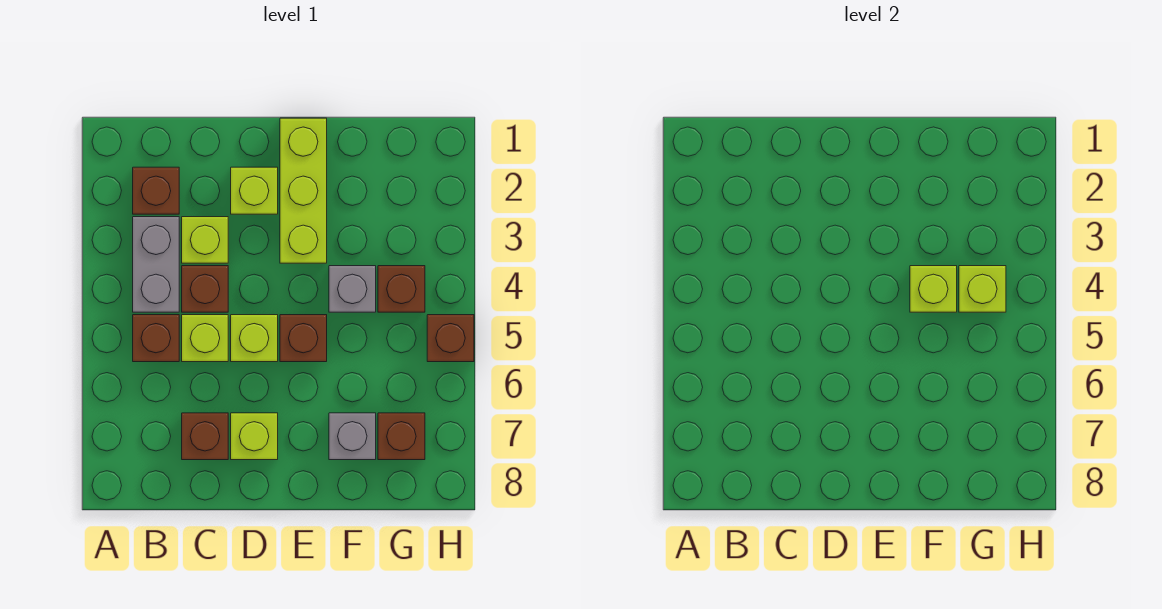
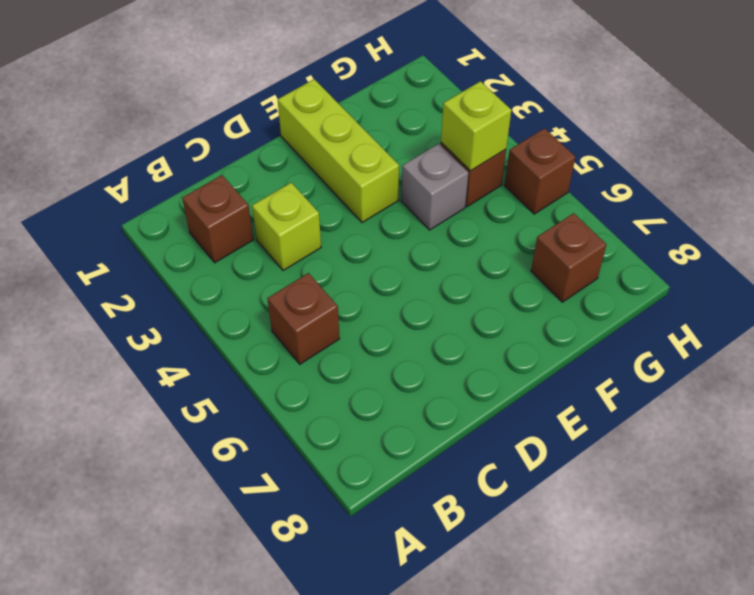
none -> grey brick B3:B4 level 1
none -> brown brick C4 level 1
none -> lime brick C5 level 1

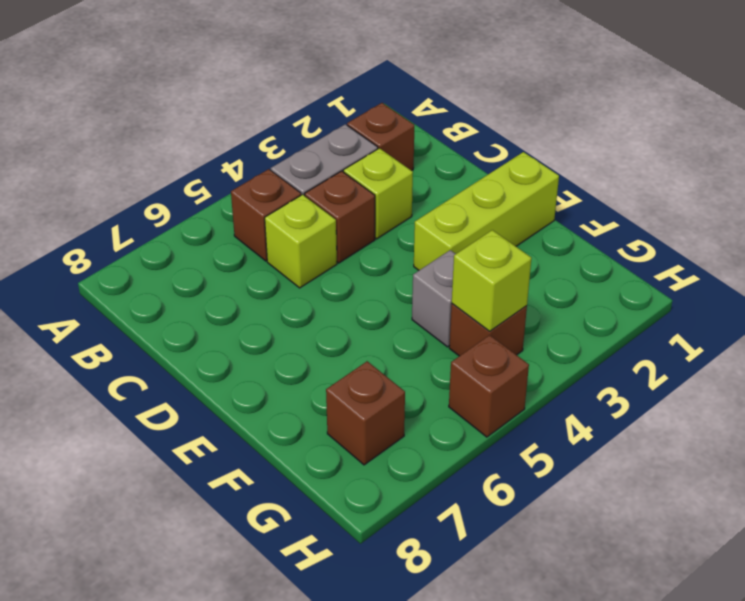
none -> brown brick C7 level 1
none -> lime brick D2 level 1
none -> lime brick D5 level 1

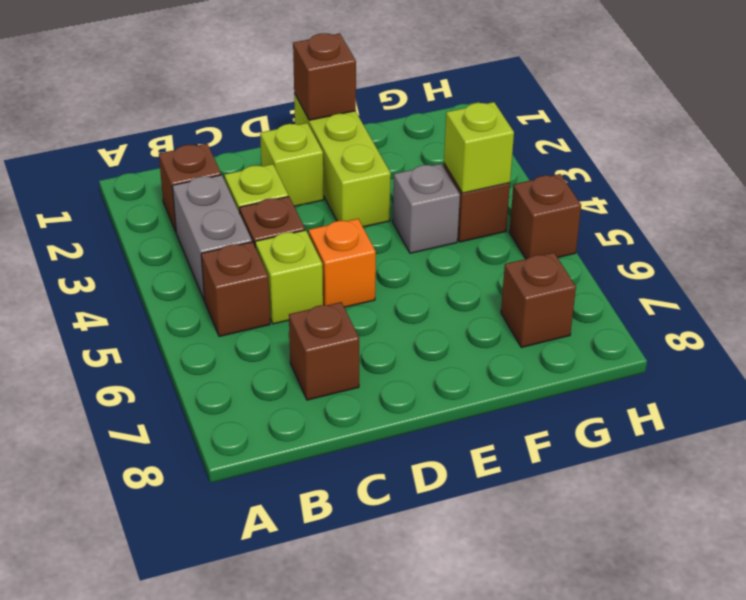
orange brick D5 level 1 -> lime brick D5 level 1
brown brick E1 level 2 -> brown brick E5 level 1
none -> lime brick D7 level 1
none -> grey brick F7 level 1
none -> lime brick F4 level 2

